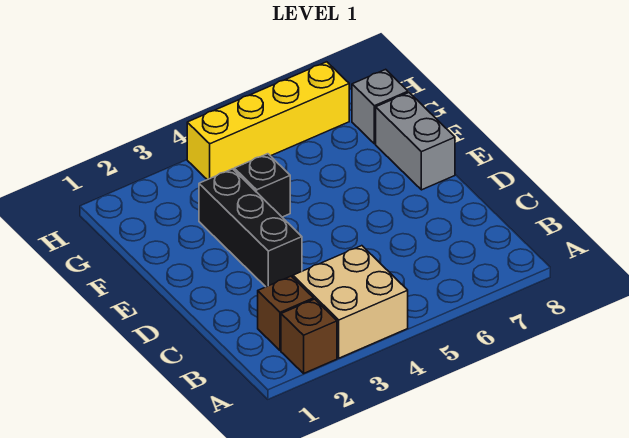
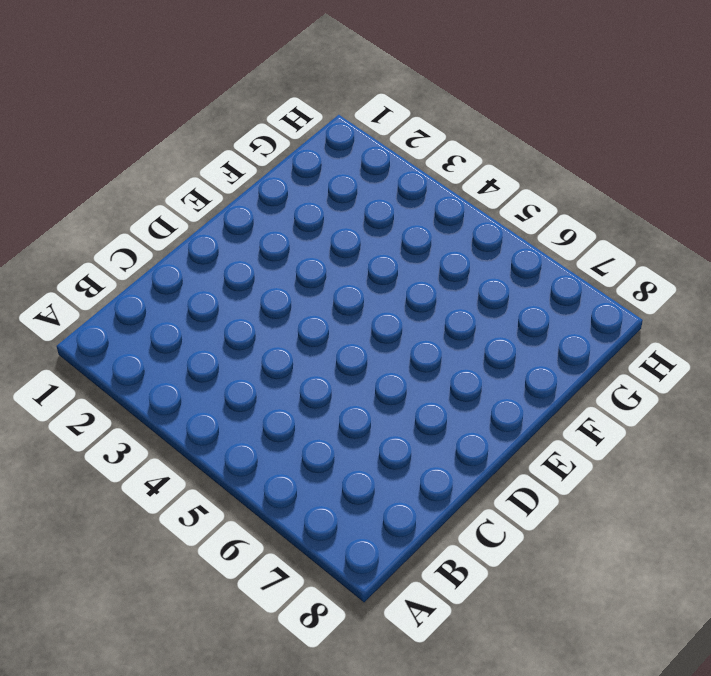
none -> brown brick A2 level 1
none -> tan brick A3:B4 level 1

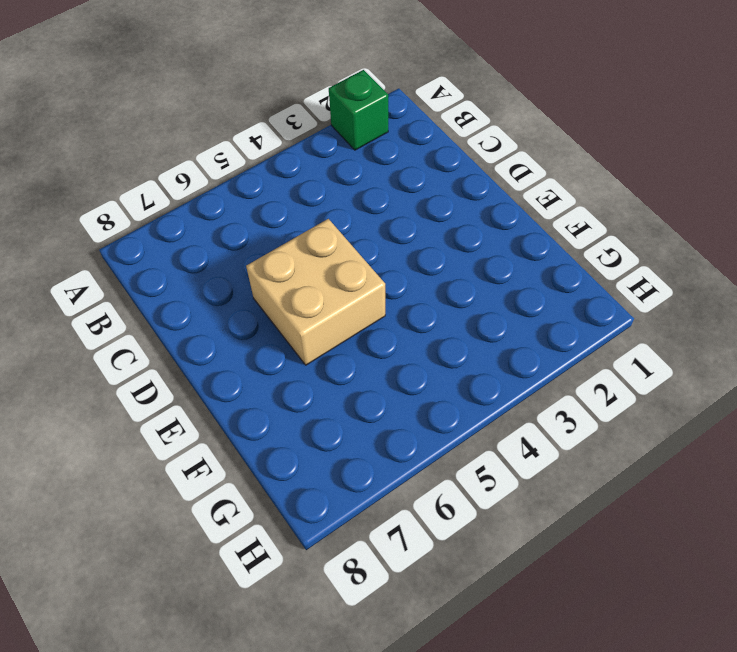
green brick A2 level 1 -> brown brick A2 level 1
tan brick D5:E6 level 1 -> tan brick A3:B4 level 1
none -> brown brick B2 level 1
none -> black brick D3:F3 level 1

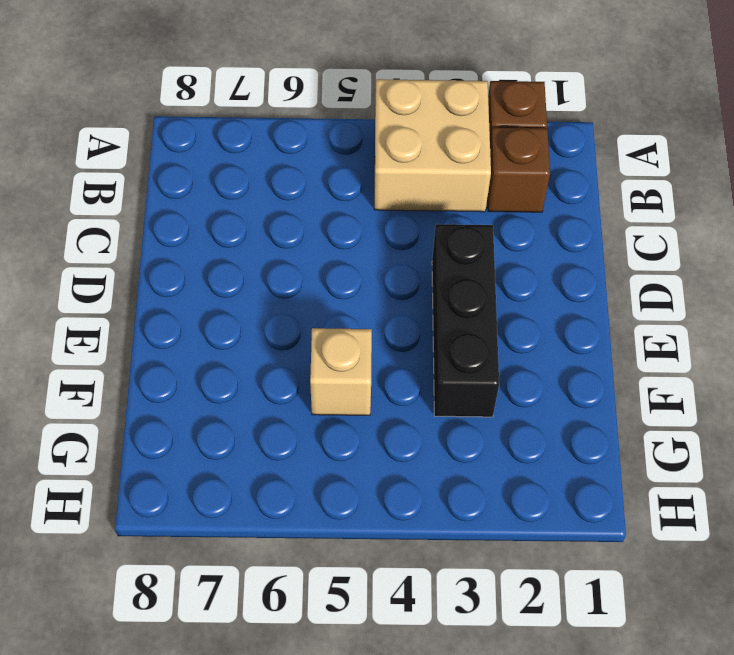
tan brick F5 level 1 -> none
none -> grey brick E8:F8 level 1
none -> black brick F4 level 1

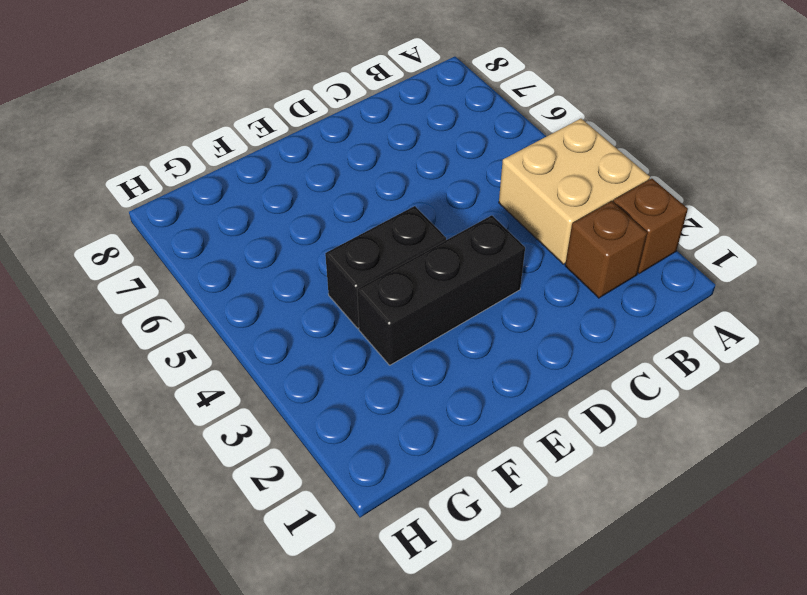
black brick E4:F4 level 1 -> black brick F4 level 1
none -> grey brick E8:F8 level 1
none -> grey brick G8 level 1

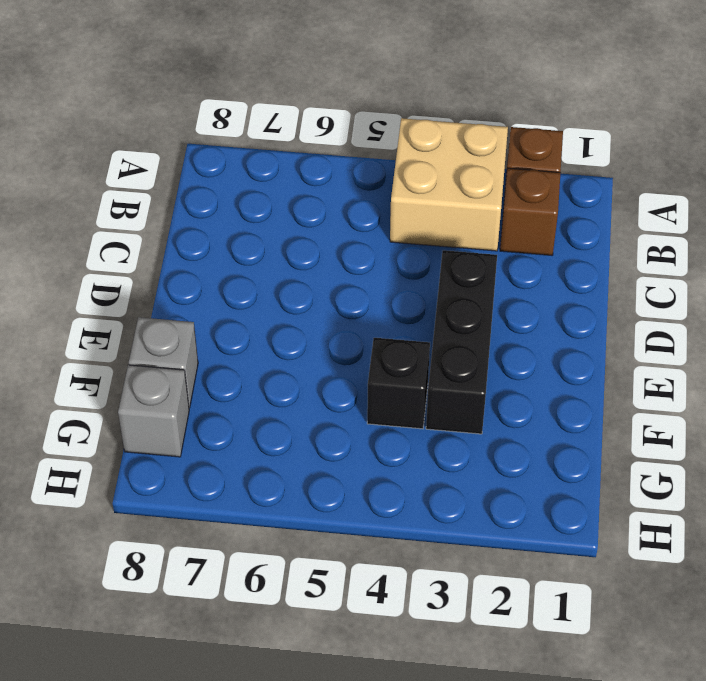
grey brick F8 level 1 -> grey brick E8:F8 level 1
none -> yellow brick H4:H7 level 1

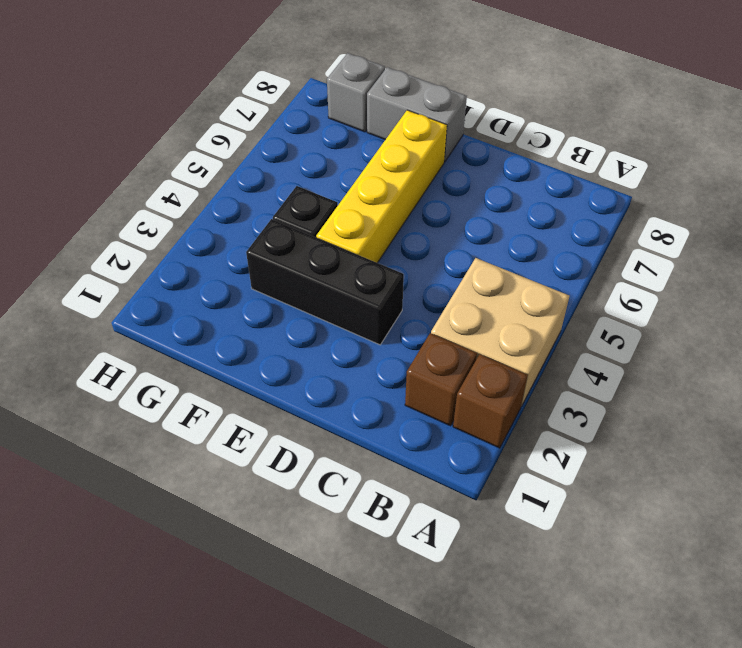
yellow brick E4:E7 level 1 -> yellow brick H4:H7 level 1

